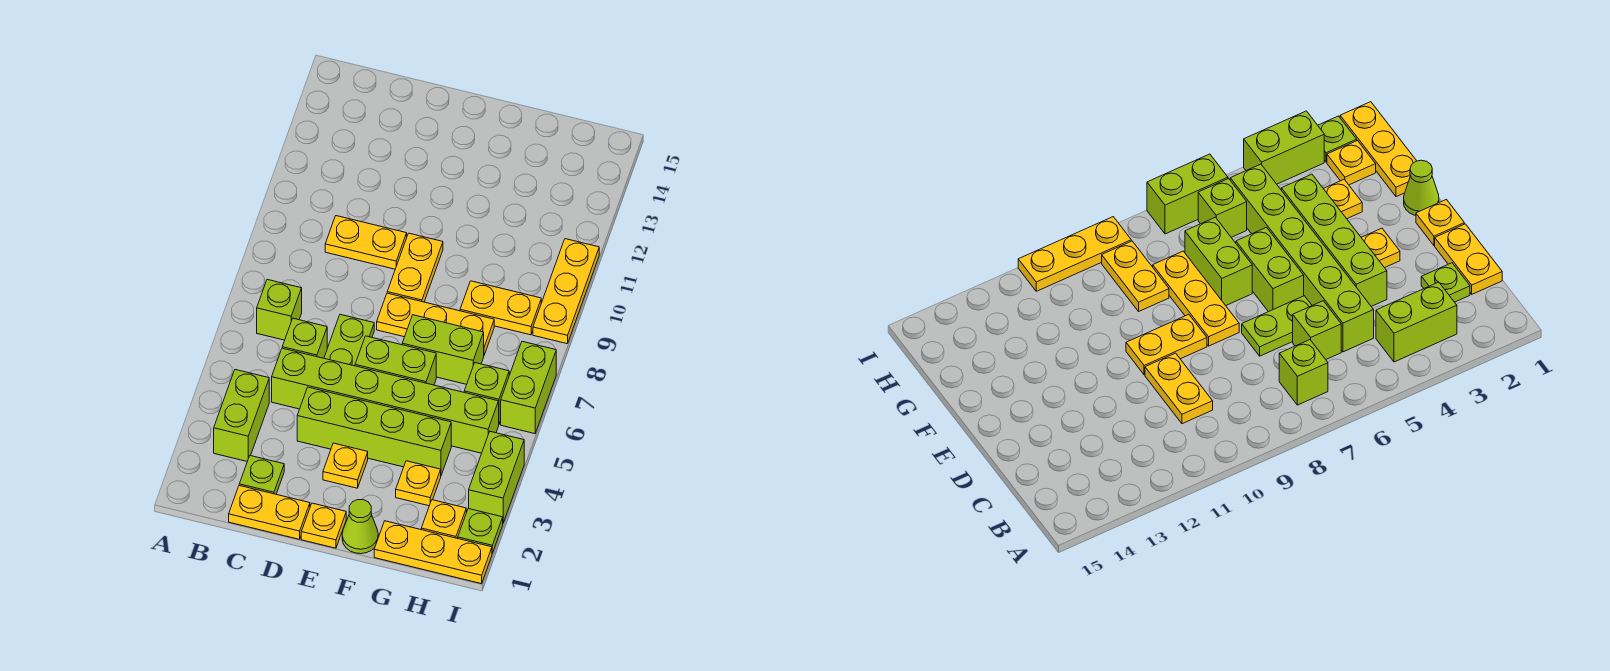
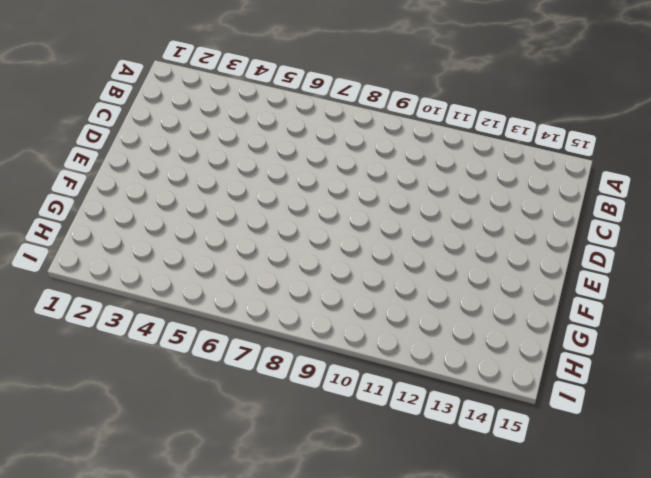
none -> lime brick B3:B4 level 1
none -> lime brick B7 level 1
none -> yellow plate C1:D1 level 1

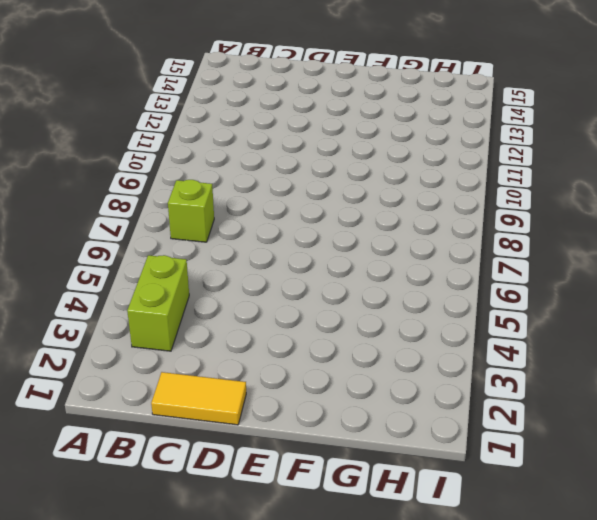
yellow tile C1:D1 level 1 -> yellow plate C1:D1 level 1
none -> lime plate C2 level 1
none -> lime brick C5:H5 level 1
none -> lime brick C6 level 1

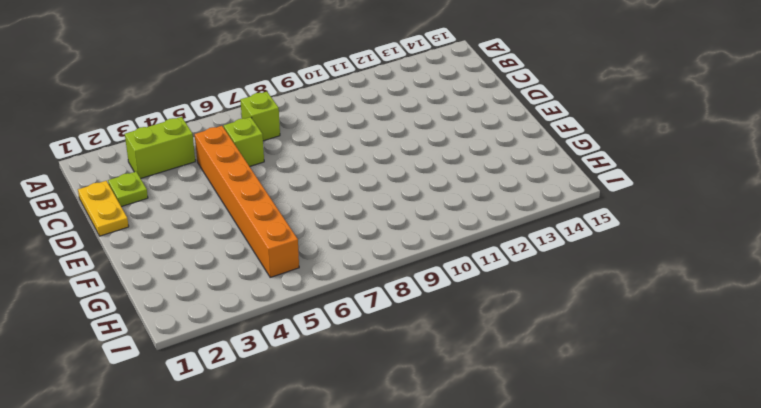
orange brick C5:H5 level 1 -> lime brick C5:H5 level 1
none -> yellow plate C10:D10 level 1
none -> lime brick D4:G4 level 1
none -> lime plate D6:D7 level 1

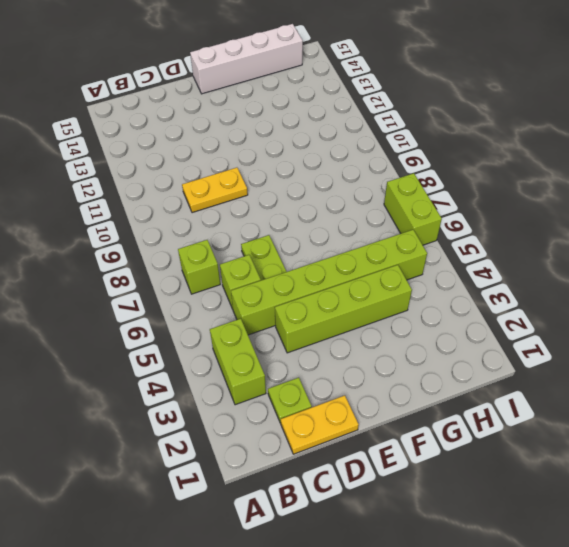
white brick E15:H15 level 1 -> none
none -> yellow plate E1 level 1
none -> yellow plate E3 level 1
none -> lime brick E6:F6 level 1

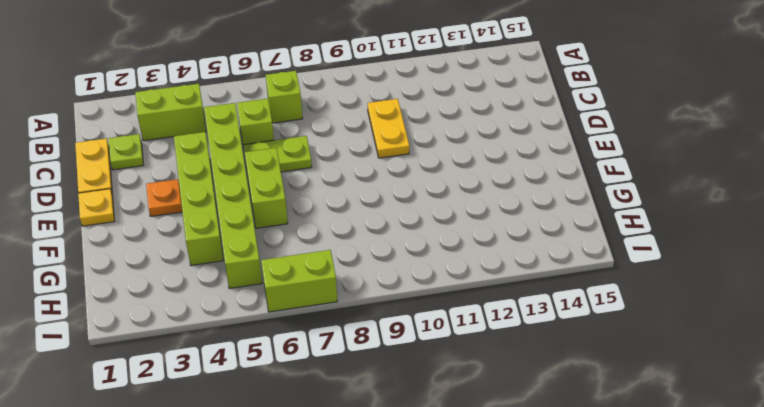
orange plate E3 level 1 -> yellow plate E3 level 1
none -> yellow plate E8:G8 level 1
none -> yellow plate E9:E10 level 1
none -> lime cone F1 level 1

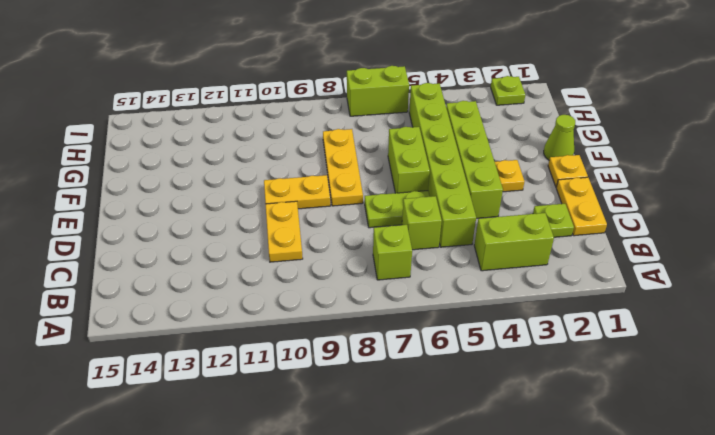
none -> lime brick F7:G7 level 1
none -> yellow plate G1:I1 level 1
none -> yellow plate G3 level 1

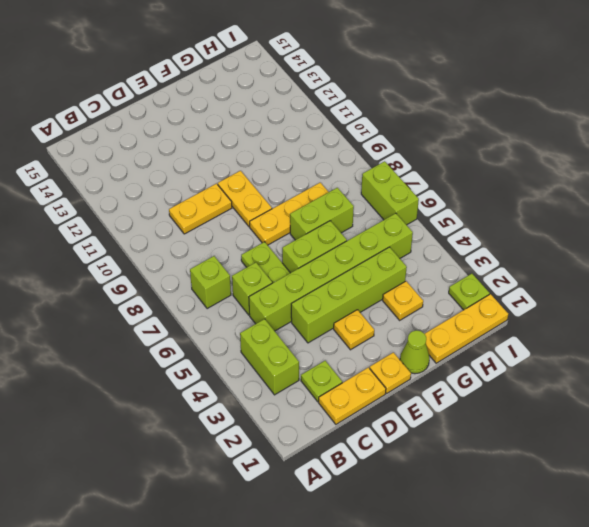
none -> yellow plate G9:H9 level 1
none -> yellow plate H2 level 1
none -> lime brick H6 level 1

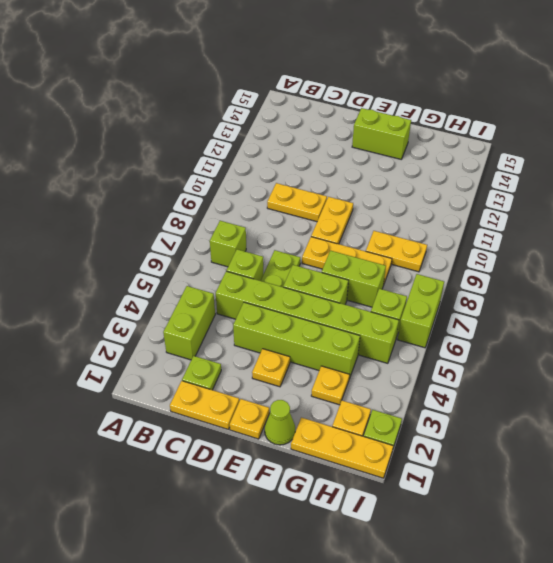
lime brick E14:F14 level 1 -> lime brick I3:I4 level 1
none -> yellow plate I9:I11 level 1

